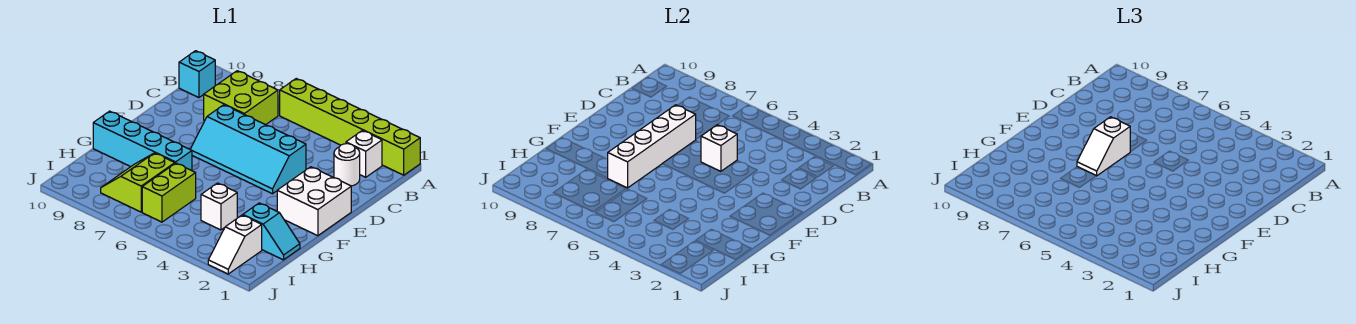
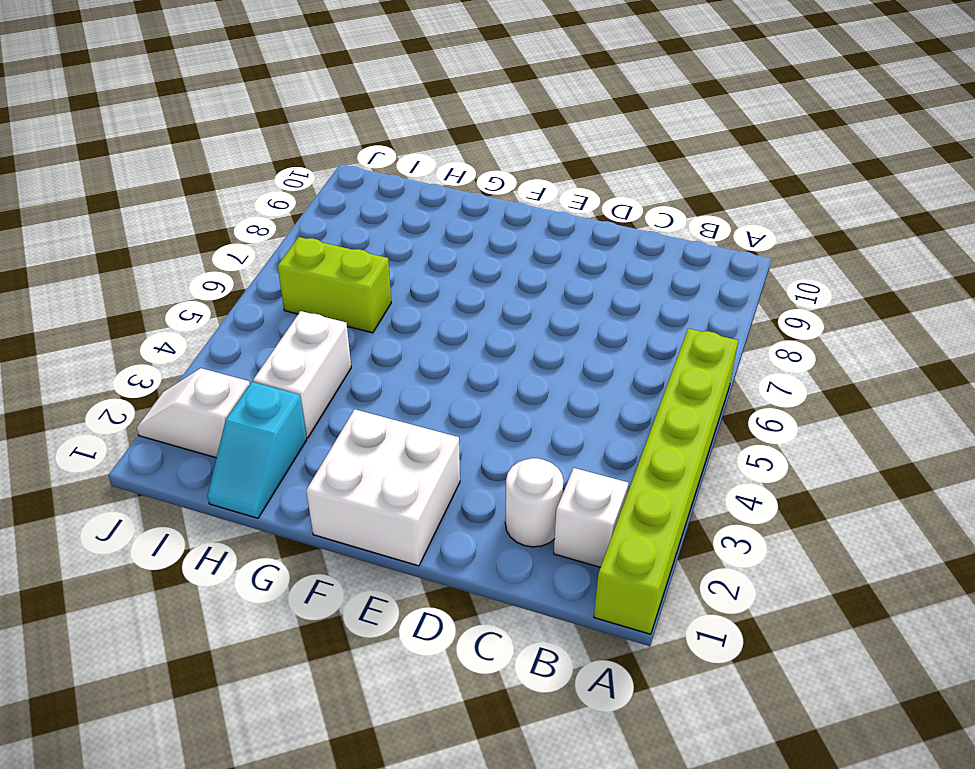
white brick H3:H4 level 1 -> white brick H4 level 1
none -> lime brick B7:C8 level 1
none -> cyan brick B10 level 1
none -> cyan slope D4:E7 level 1 top D

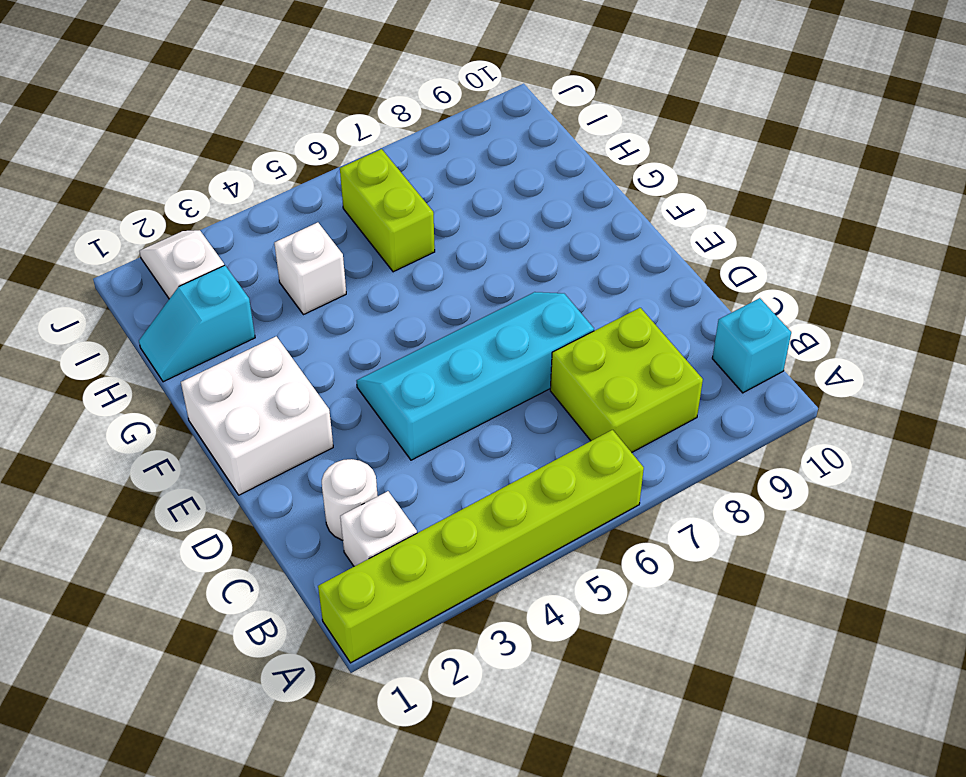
none -> cyan brick G7:G10 level 1
none -> lime slope H7:I8 level 1 top 7
none -> white brick D5 level 2

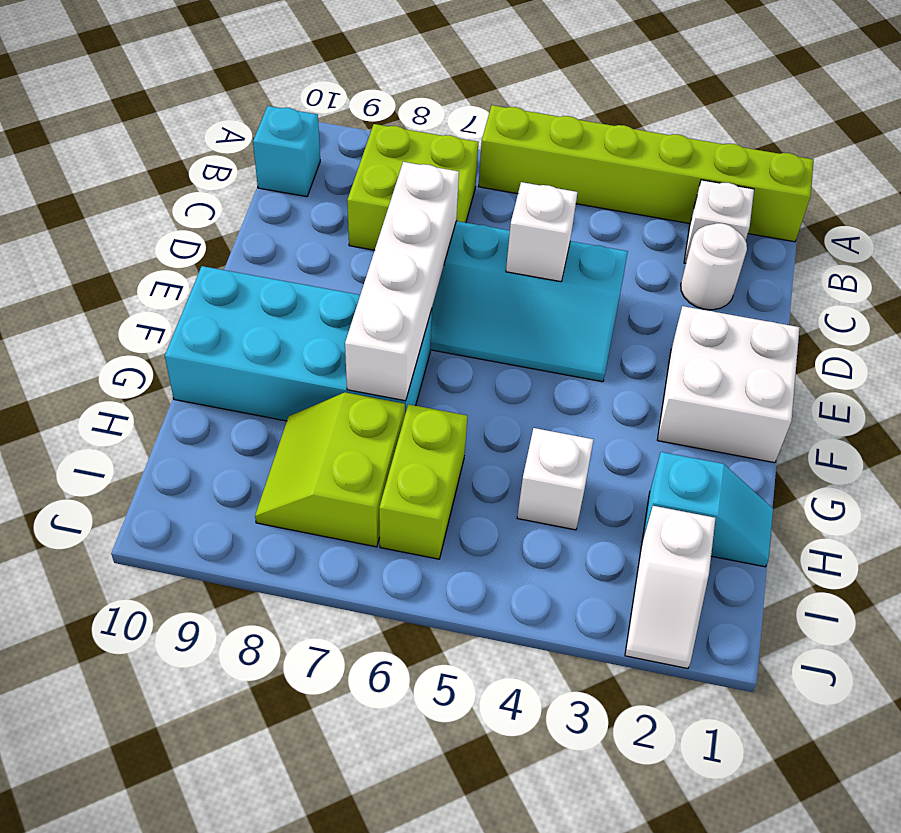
cyan brick F7:G10 level 1 -> cyan brick G7:G10 level 1
none -> white slope E7:F7 level 3 top E

